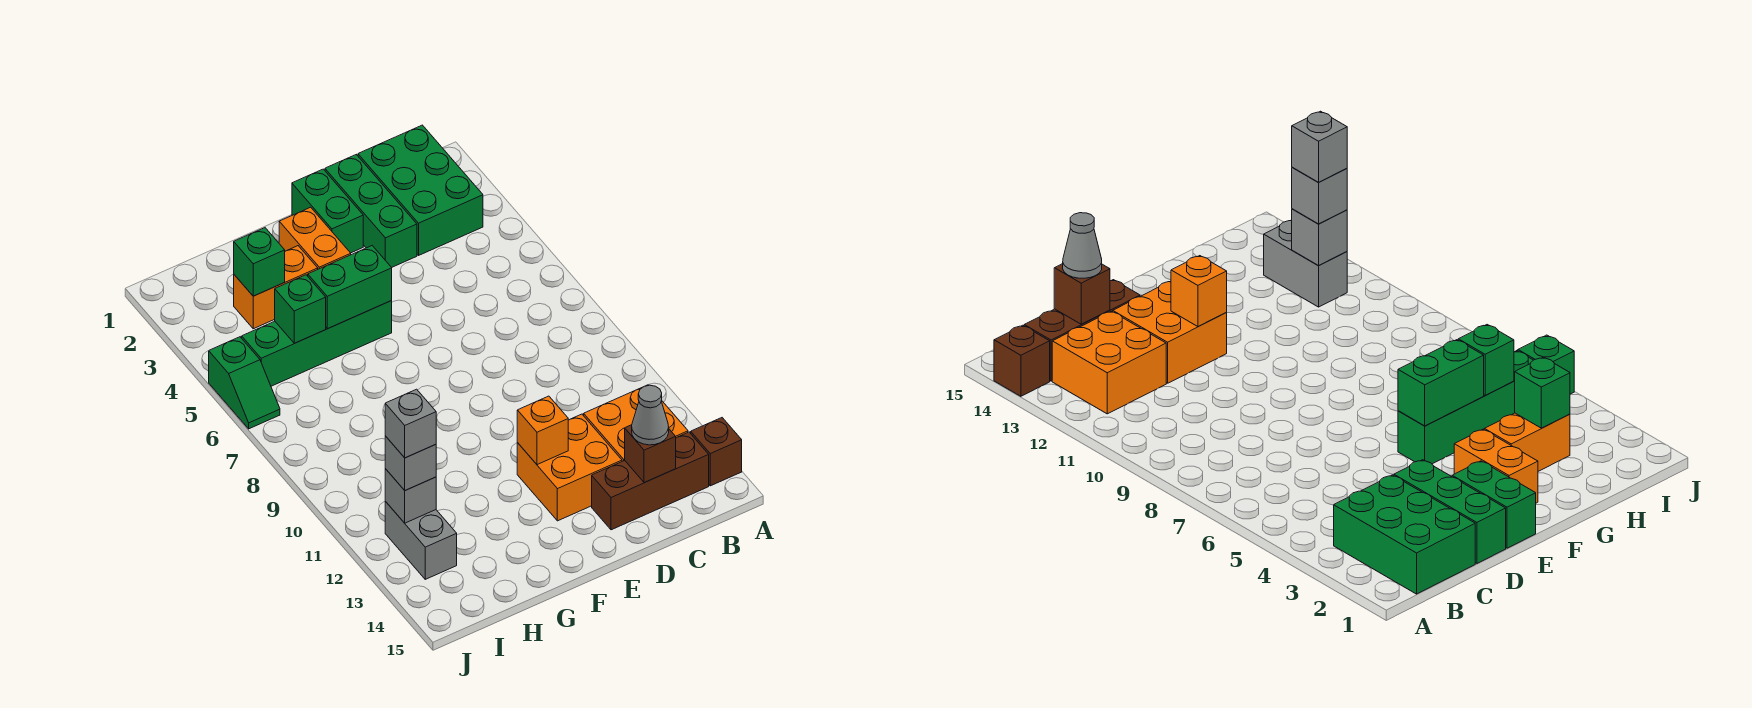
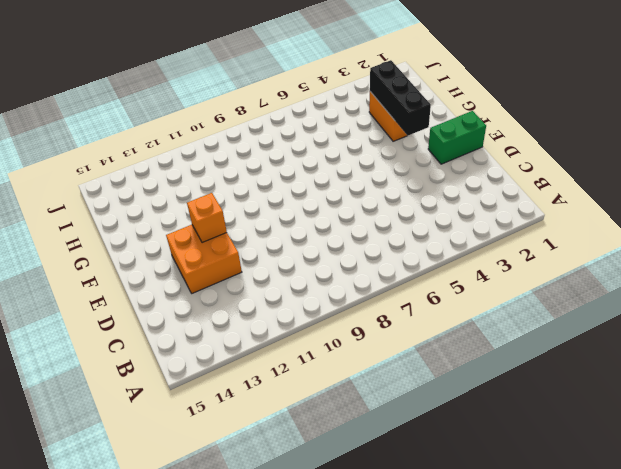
black brick F3:H3 level 2 -> green brick H3 level 2
none -> brown brick A14 level 1
none -> green brick B1:C3 level 1
none -> orange brick B12:C13 level 1

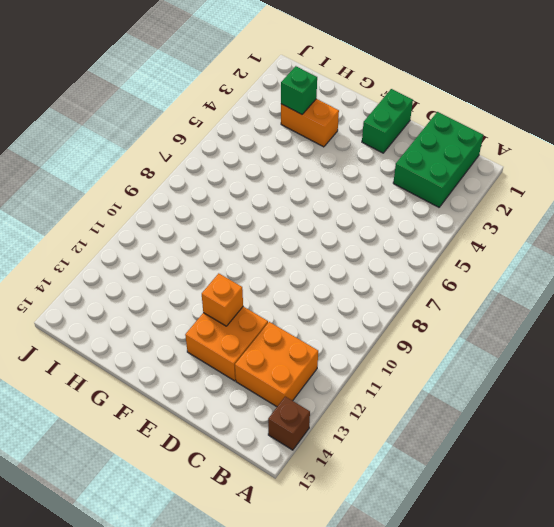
none -> brown brick B14:D14 level 1
none -> green brick D1:D3 level 1
none -> orange brick F2:F3 level 1

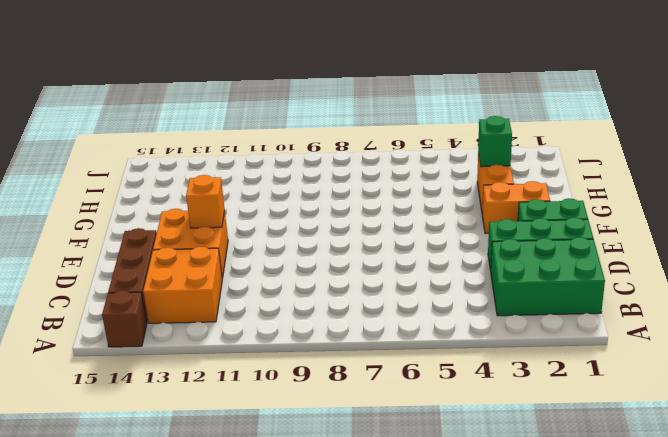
none -> green brick F5:I5 level 1
none -> grey brick I12:I13 level 1
none -> green slope J5:J6 level 1 top 5

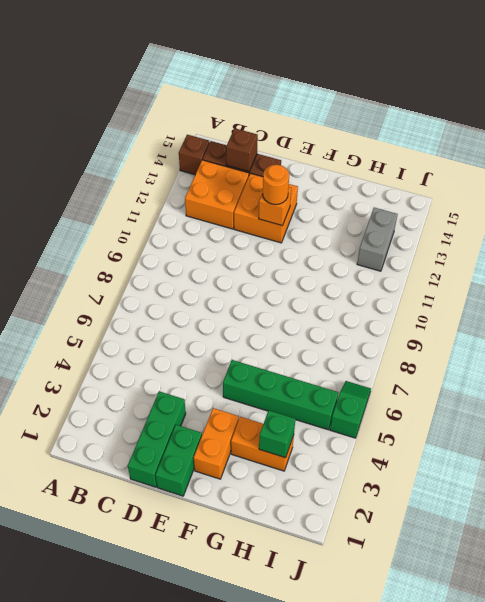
orange round brick E12 level 3 -> none
none -> green brick B1:C3 level 1
none -> green brick F5:G5 level 2
none -> green brick H5 level 2

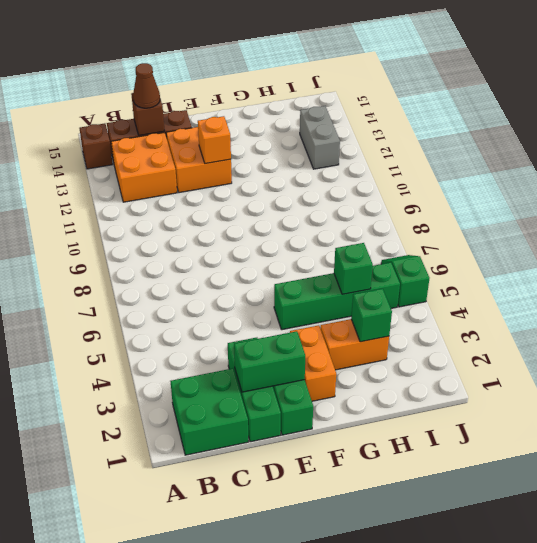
green brick B1:C2 level 1 -> green brick B1:C3 level 1
brown cone C14 level 3 -> grey cone C14 level 3
green brick D2:E2 level 2 -> green brick F5:G5 level 2
none -> grey brick I12 level 2
none -> grey brick I12 level 3
none -> grey brick I12 level 4

